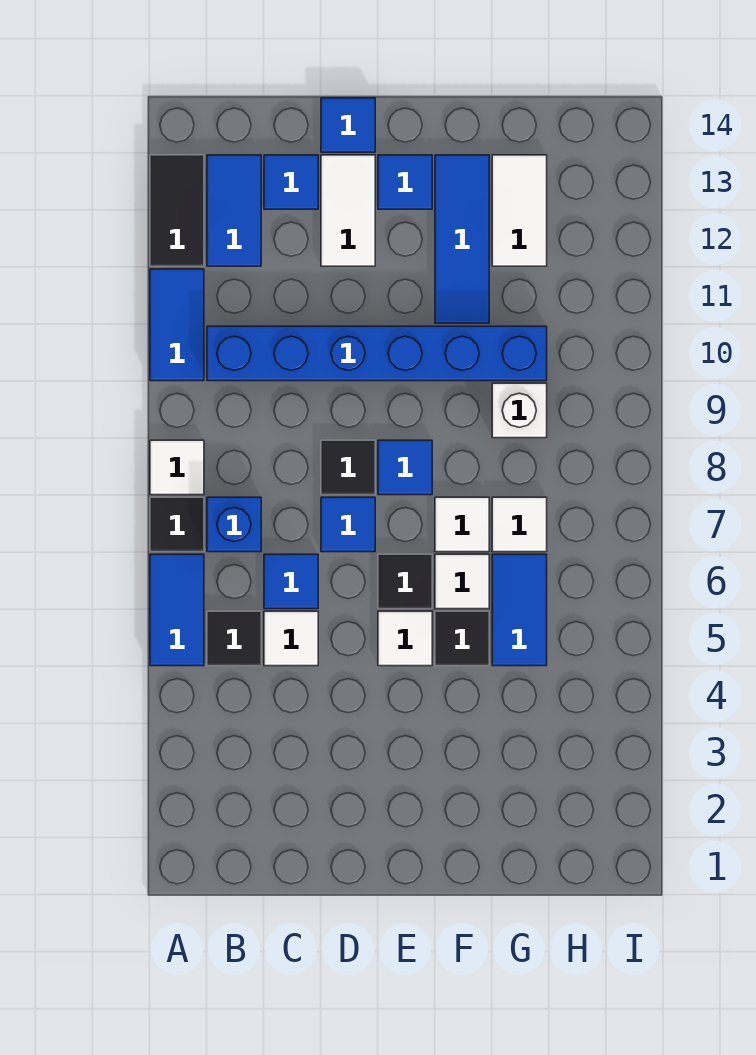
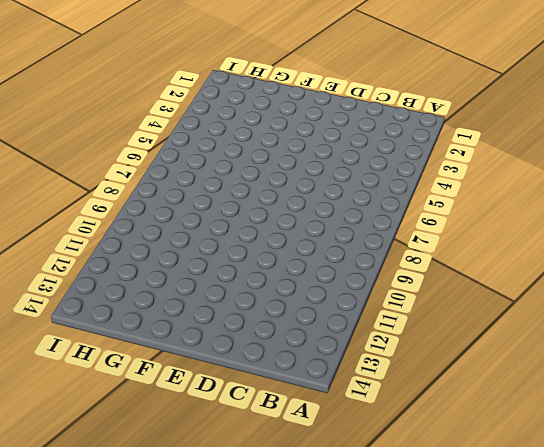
none -> blue tile A5:A6 level 1
none -> black tile A7 level 1
none -> white tile A8 level 1

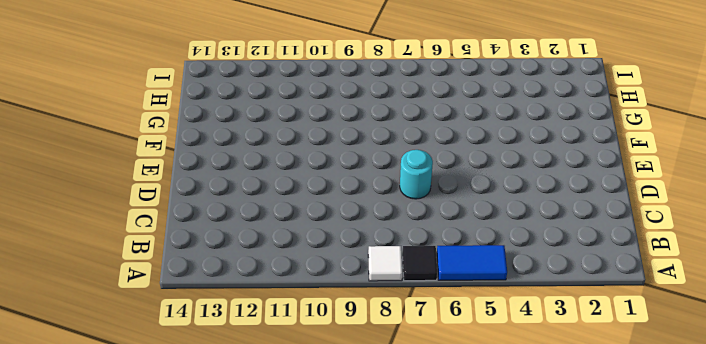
cyan round brick D7 level 1 -> blue tile D7 level 1
none -> blue tile A10:A11 level 1
none -> black tile A12:A13 level 1
none -> black tile B5 level 1

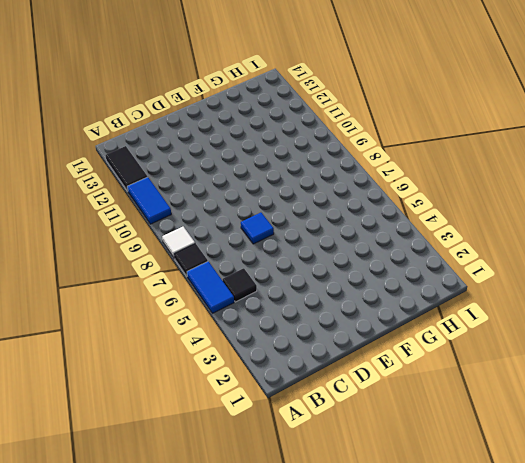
none -> blue brick B7 level 1
none -> blue brick B10:G10 level 1
none -> blue tile B12:B13 level 1

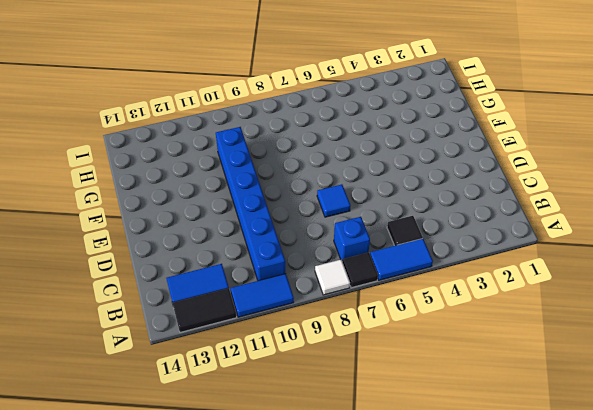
none -> white tile C5 level 1
none -> blue tile C6 level 1
none -> blue tile C13 level 1

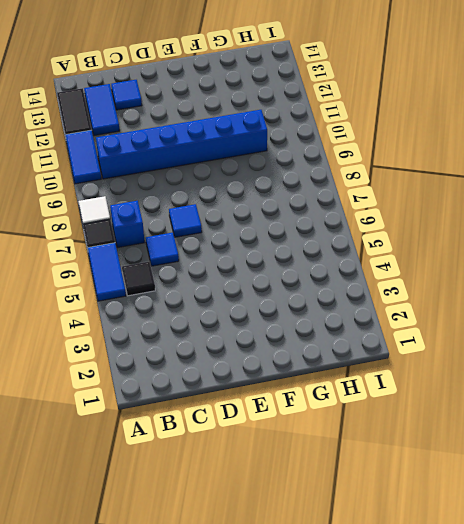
none -> white tile C5 level 1
none -> black tile D8 level 1
none -> white tile D12:D13 level 1

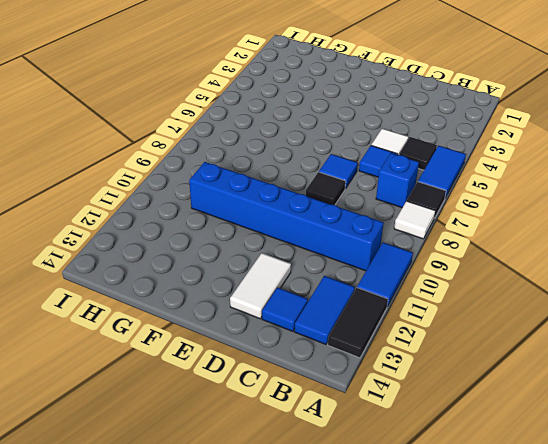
none -> blue tile D14 level 1
none -> white tile E5 level 1
none -> black tile E6 level 1

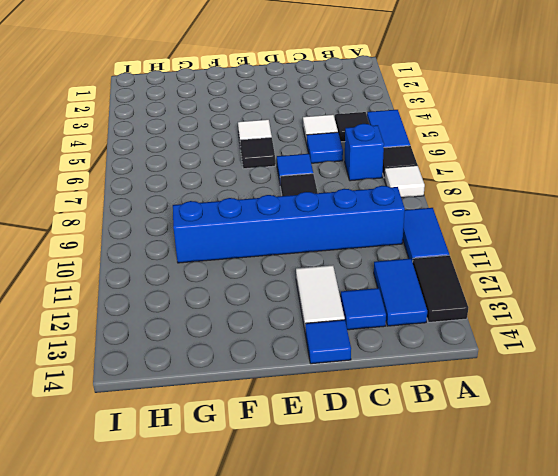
none -> blue tile E8 level 1
none -> blue tile E13 level 1
none -> black tile F5 level 1

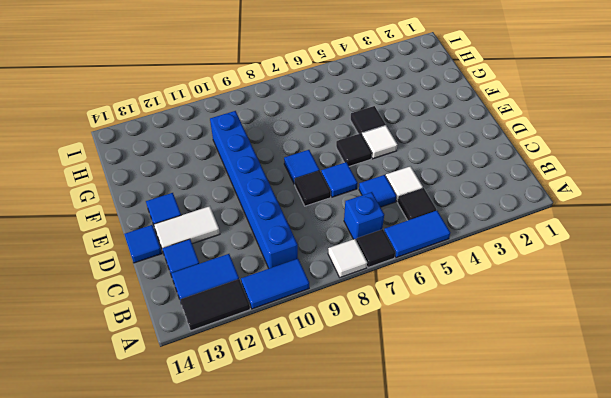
none -> white tile F6 level 1
none -> white tile F7 level 1
none -> blue tile F11:F13 level 1

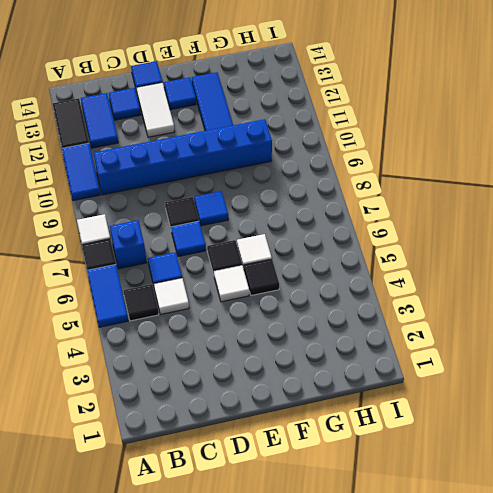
none -> white tile F7 level 1
none -> blue tile G5:G6 level 1
none -> white tile G7 level 1

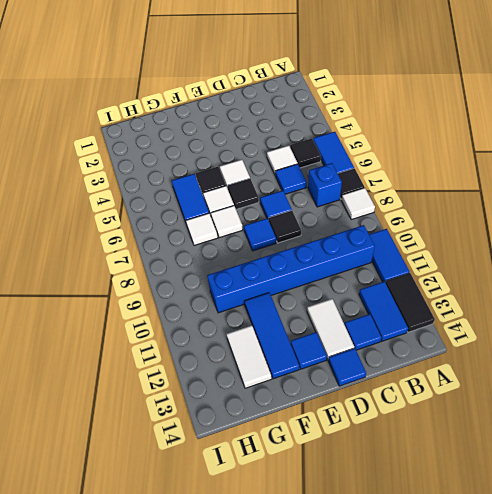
none -> white brick G9 level 1

